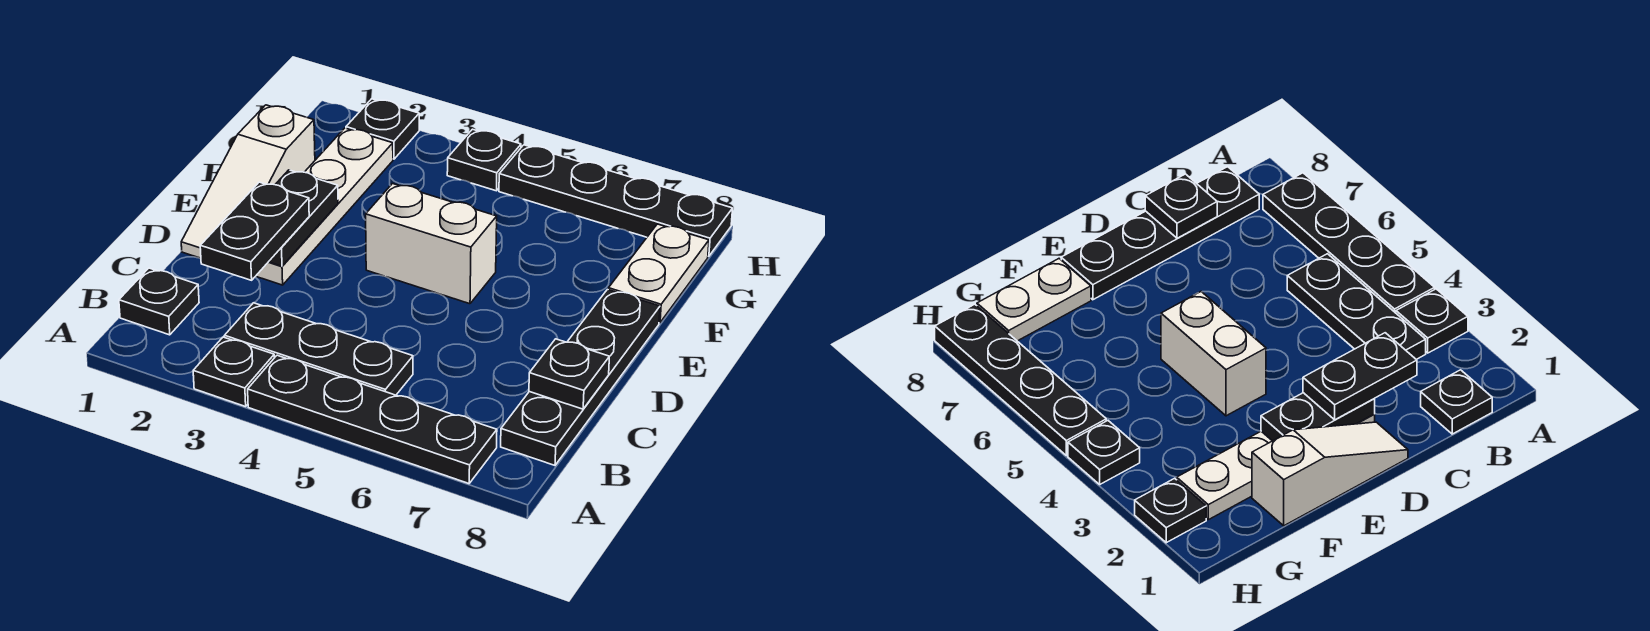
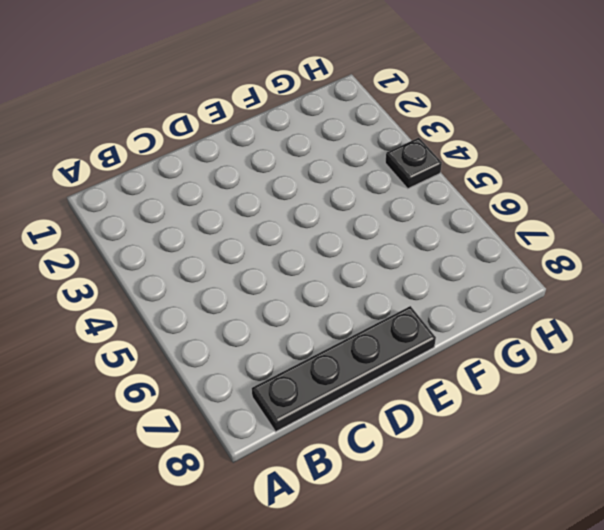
none -> black plate A3 level 1
none -> black plate A4:A7 level 1
none -> black plate B1 level 1

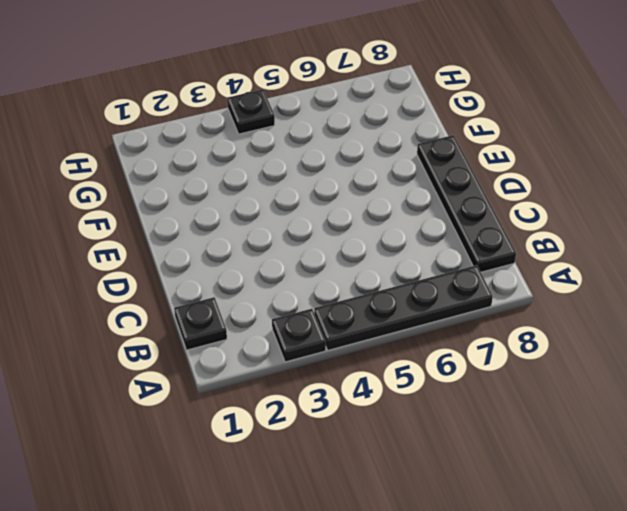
none -> black plate B3:B5 level 1
none -> white slope D1:F1 level 1 top F
none -> white plate D2:G2 level 1

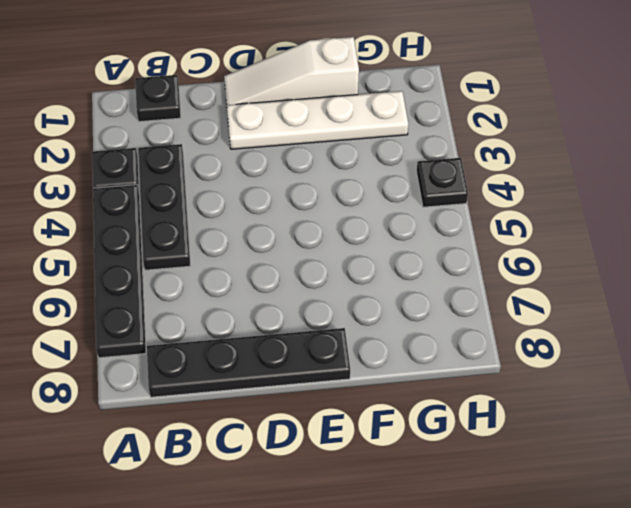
none -> white brick E4:E5 level 1
none -> white plate F8:G8 level 1
none -> black plate H2 level 1

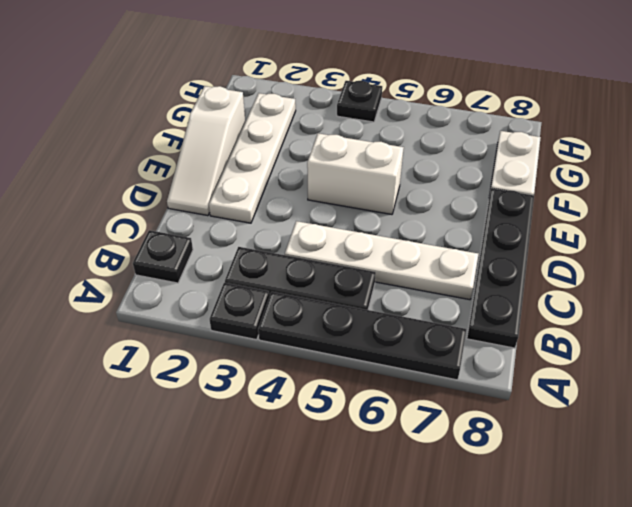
white plate C4:C7 level 1 -> none
none -> black plate H2 level 1
none -> black plate H5:H8 level 1
none -> black plate C8 level 2

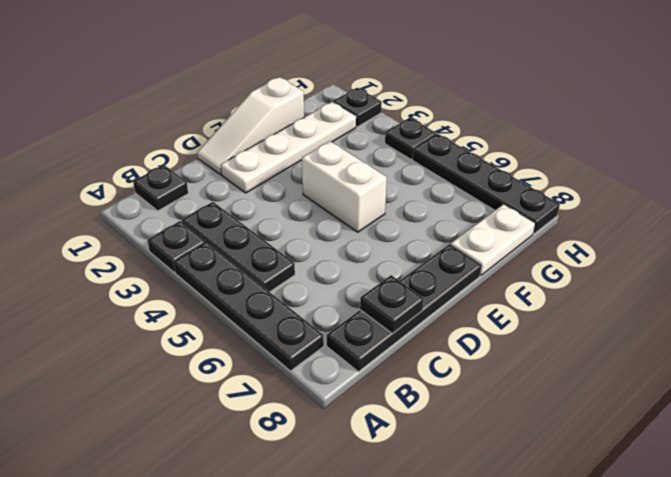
none -> black plate D2:E2 level 2
none -> black plate C2:D2 level 3

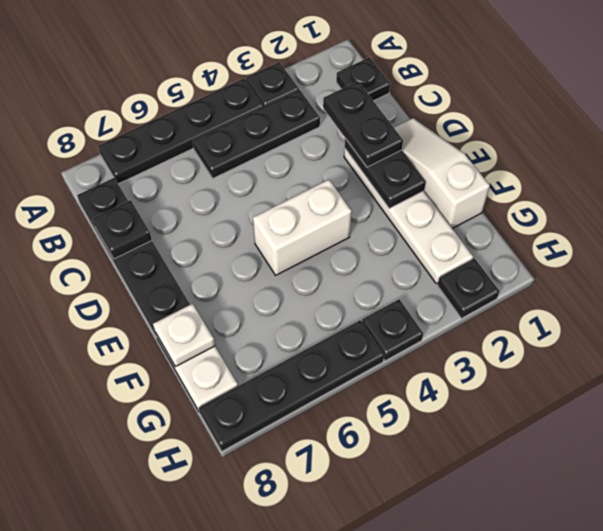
white plate F8 level 2 -> none

